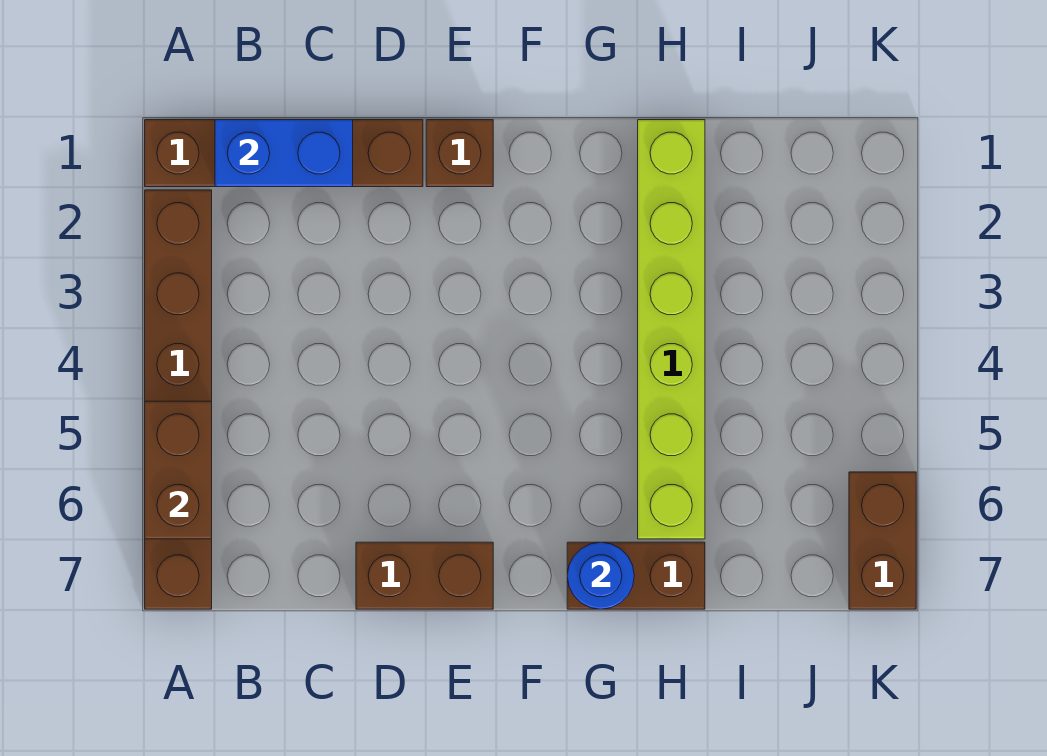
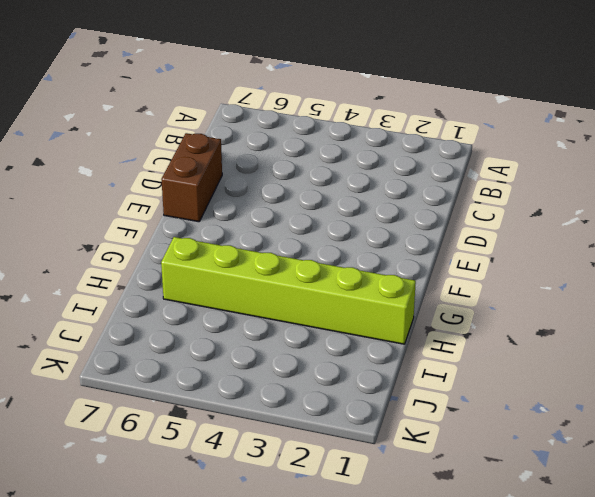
none -> brown brick A1:D1 level 1
none -> brown brick A2:A7 level 1

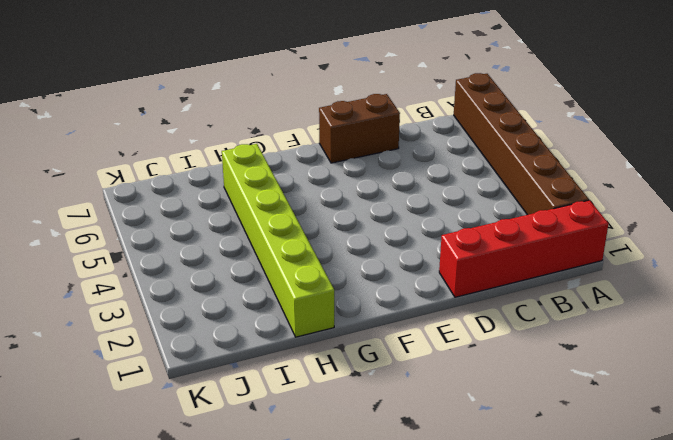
red brick A1:D1 level 1 -> brown brick A1:D1 level 1
none -> brown brick E1 level 1
none -> brown brick G7:H7 level 1

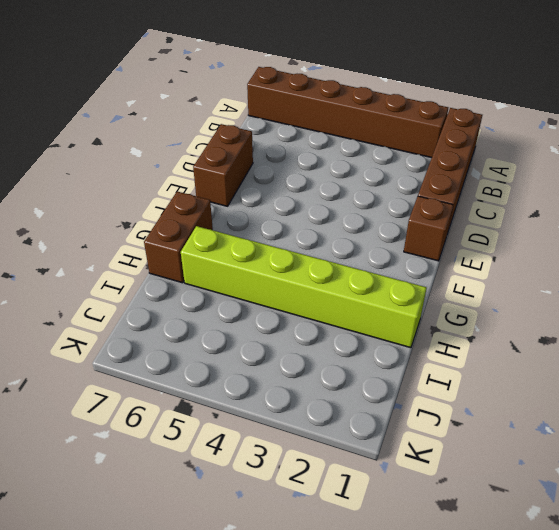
none -> brown brick K6:K7 level 1
none -> brown brick A5:A6 level 2

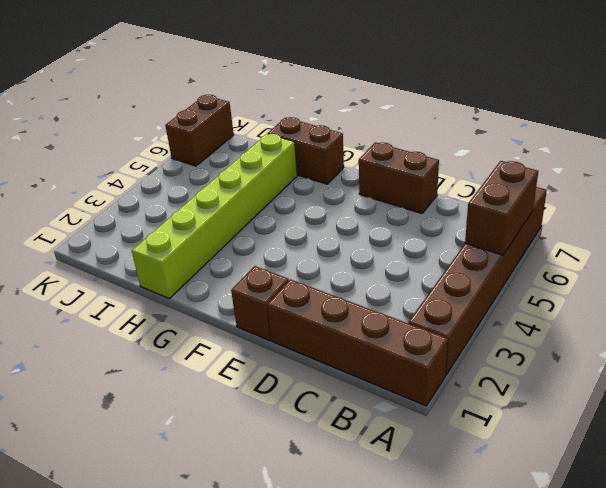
none -> blue brick B1:C1 level 2
none -> blue round brick G7 level 2

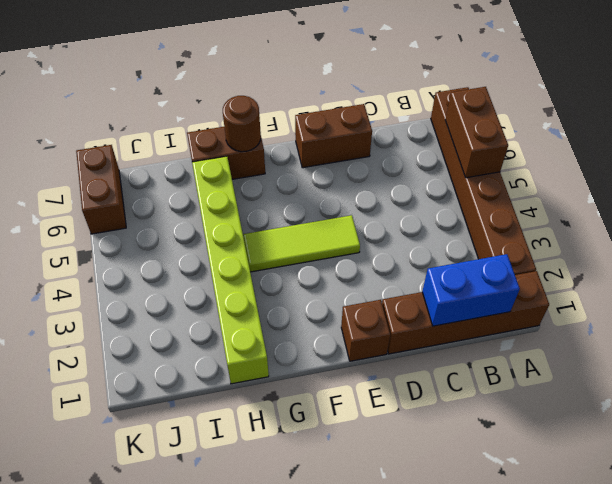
lime tile E4:G4 level 1 -> none
brown round brick G7 level 2 -> blue round brick G7 level 2

